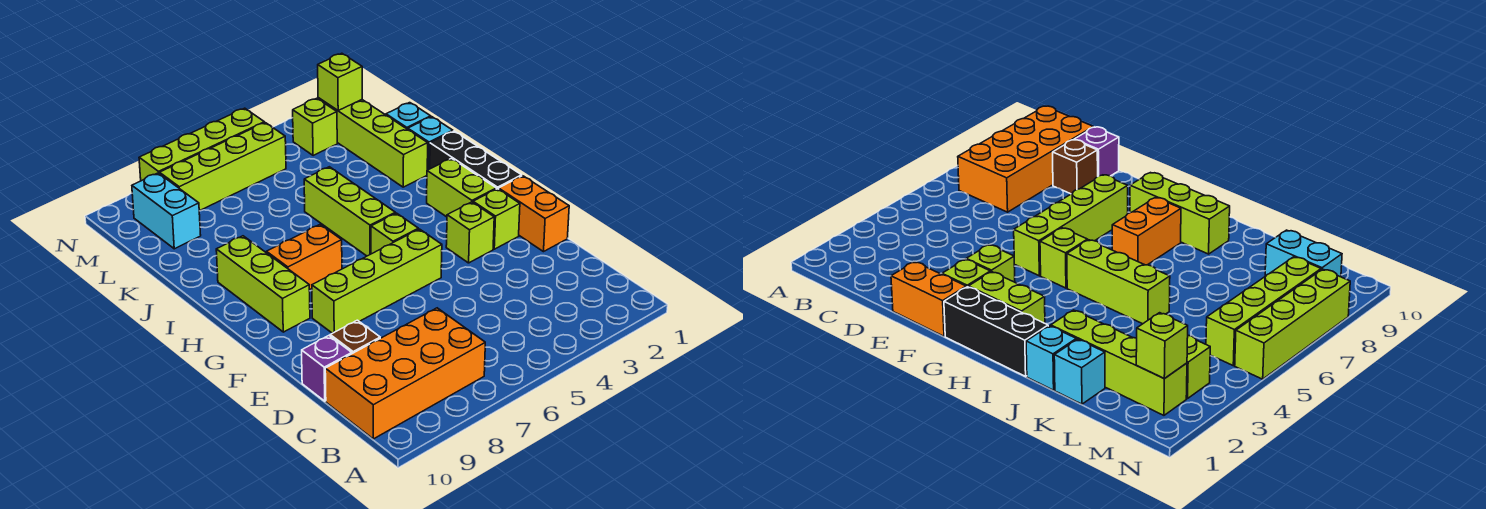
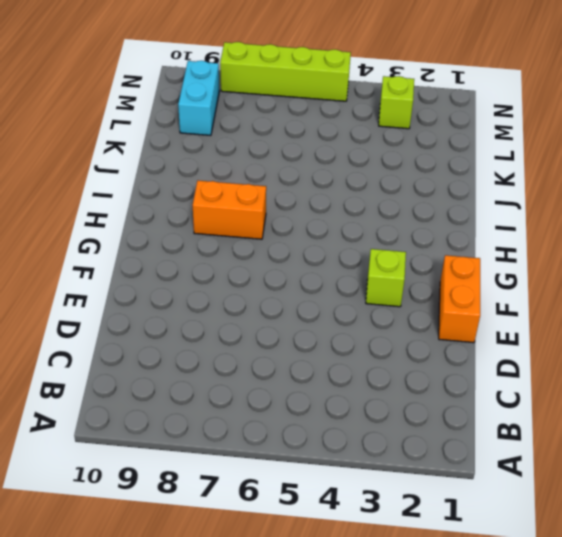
none -> orange brick B7:C10 level 1
none -> brown brick D9 level 1
none -> purple brick D10 level 1

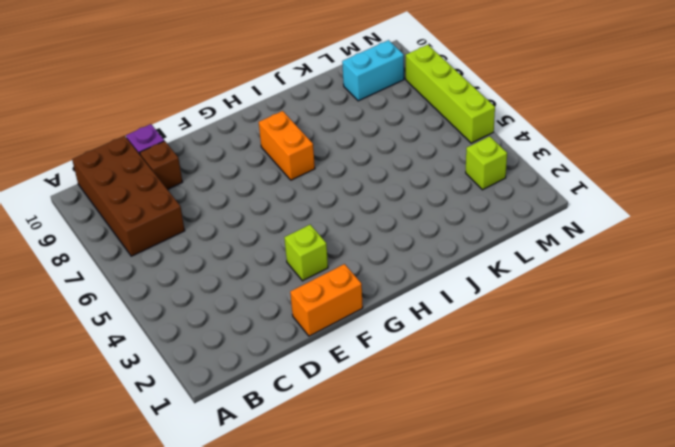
brown brick B7:C10 level 1 -> orange brick B7:C10 level 1
none -> lime brick F2 level 1
none -> lime brick F5:F8 level 1
none -> black brick G1:I1 level 1

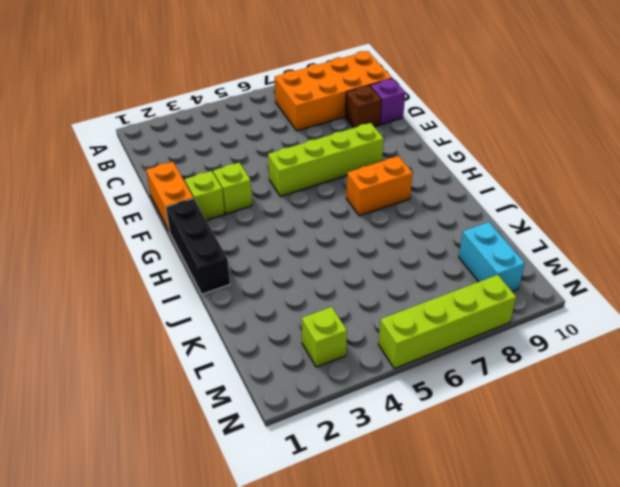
none -> lime brick G2:H2 level 1
none -> lime brick G5 level 1
none -> lime brick G9:I9 level 1

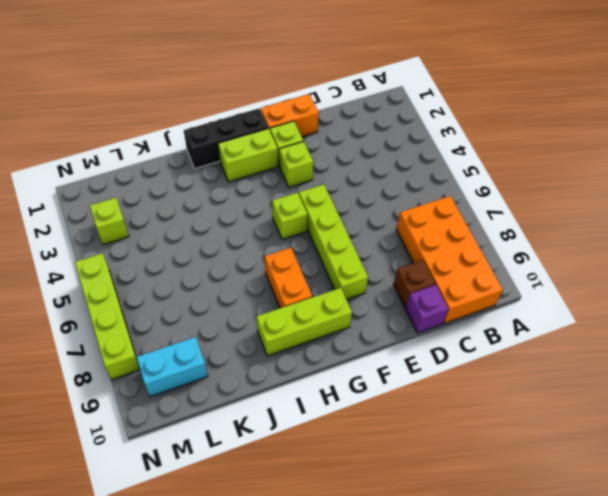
none -> lime brick H5:J5 level 1
none -> cyan brick J1 level 1
none -> lime brick J2:M2 level 1

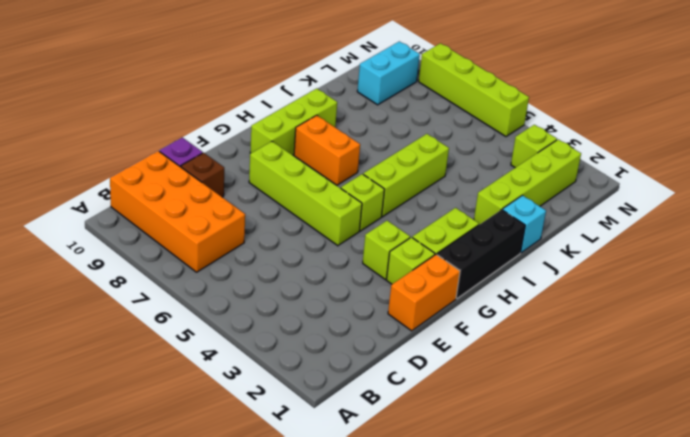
none -> cyan brick K1 level 1
none -> lime brick M5:M8 level 1
none -> lime brick M2 level 2

